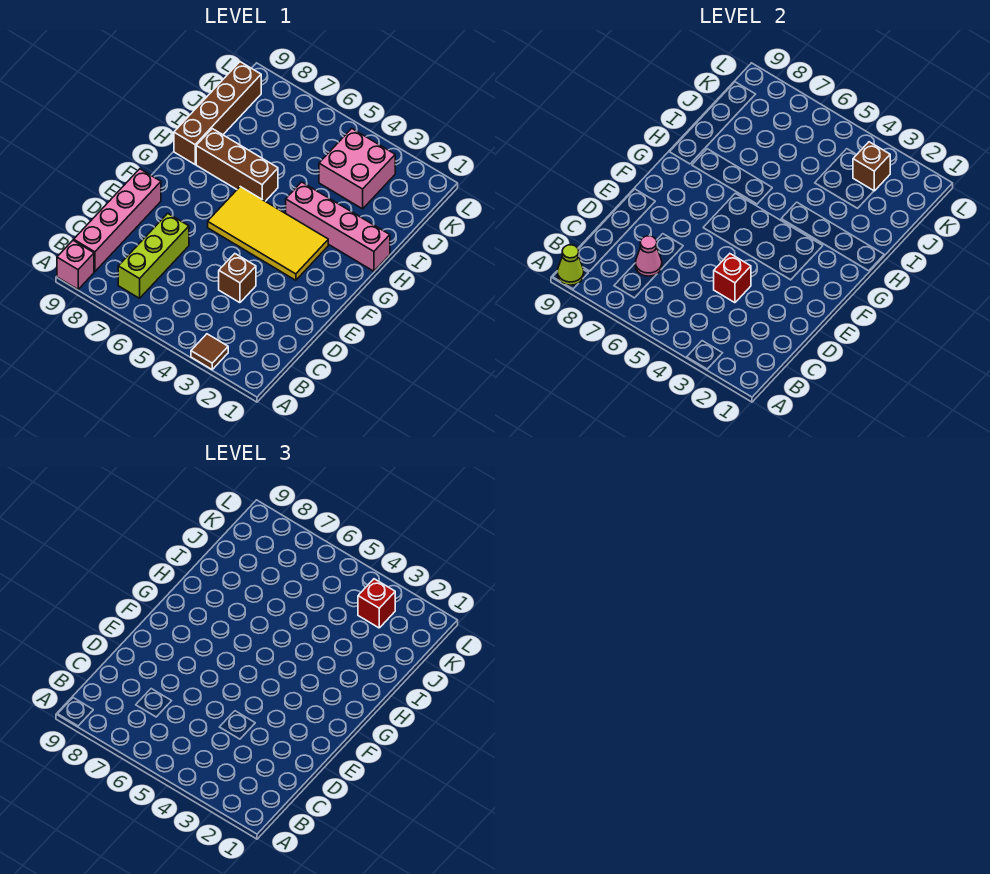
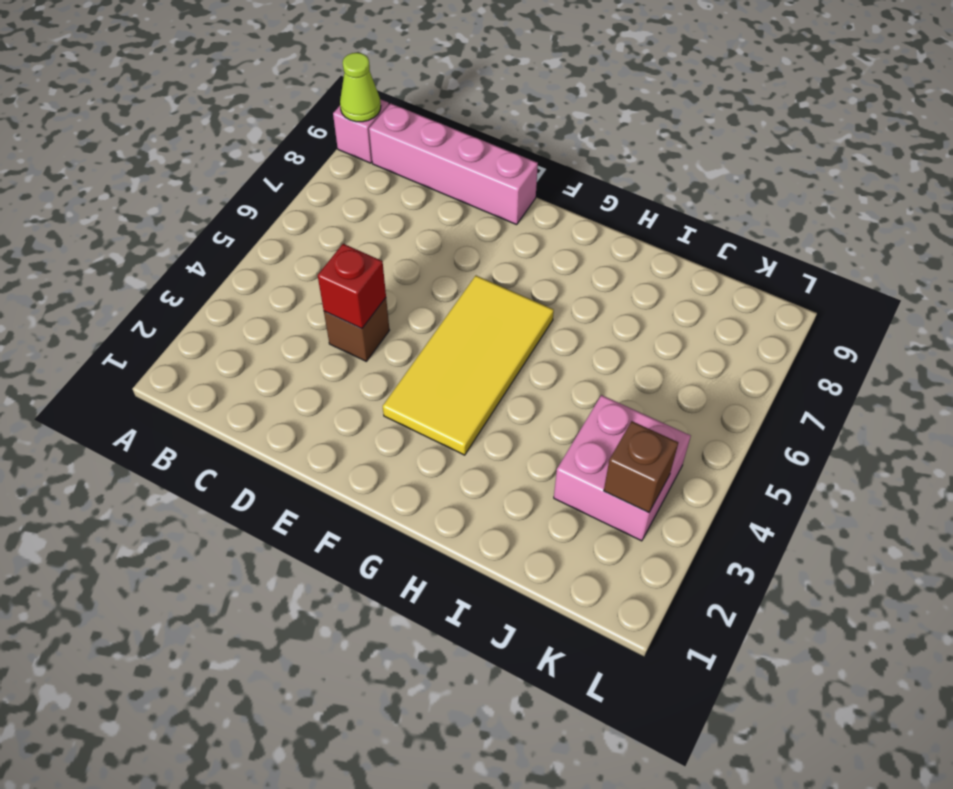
none -> brown tile A3 level 1
none -> lime brick B7:D7 level 1
none -> pink brick H1:H4 level 1

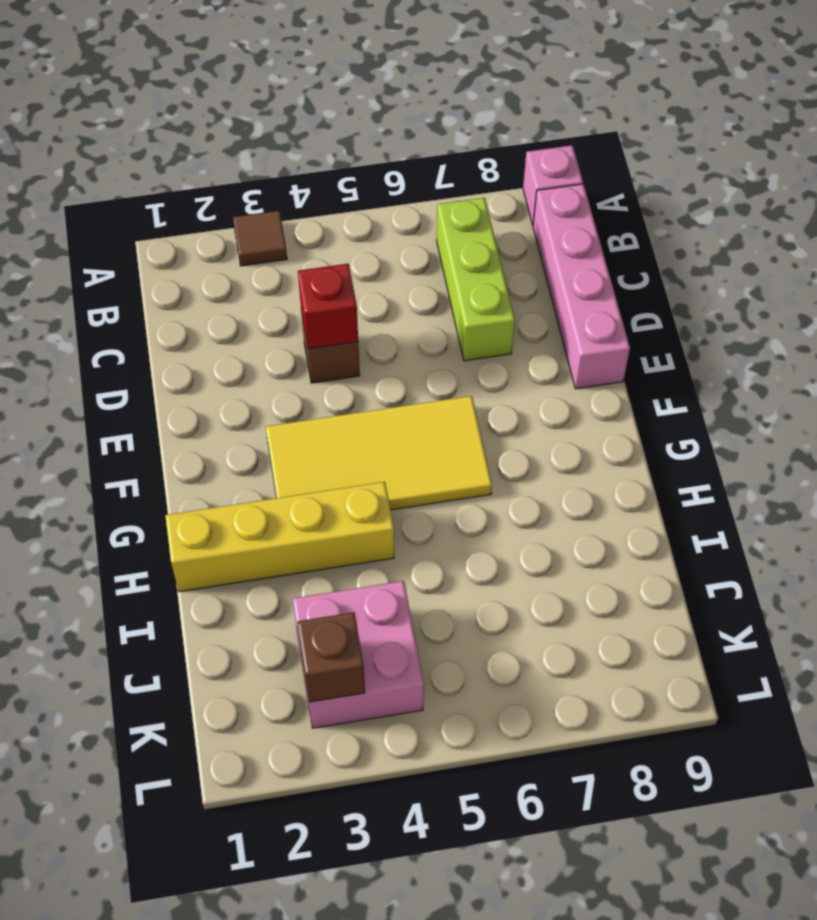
yellow brick H1:H4 level 1 -> pink brick H1:H4 level 1
none -> brown brick H6:H8 level 1
none -> brown brick H9:K9 level 1
none -> lime cone A9 level 2

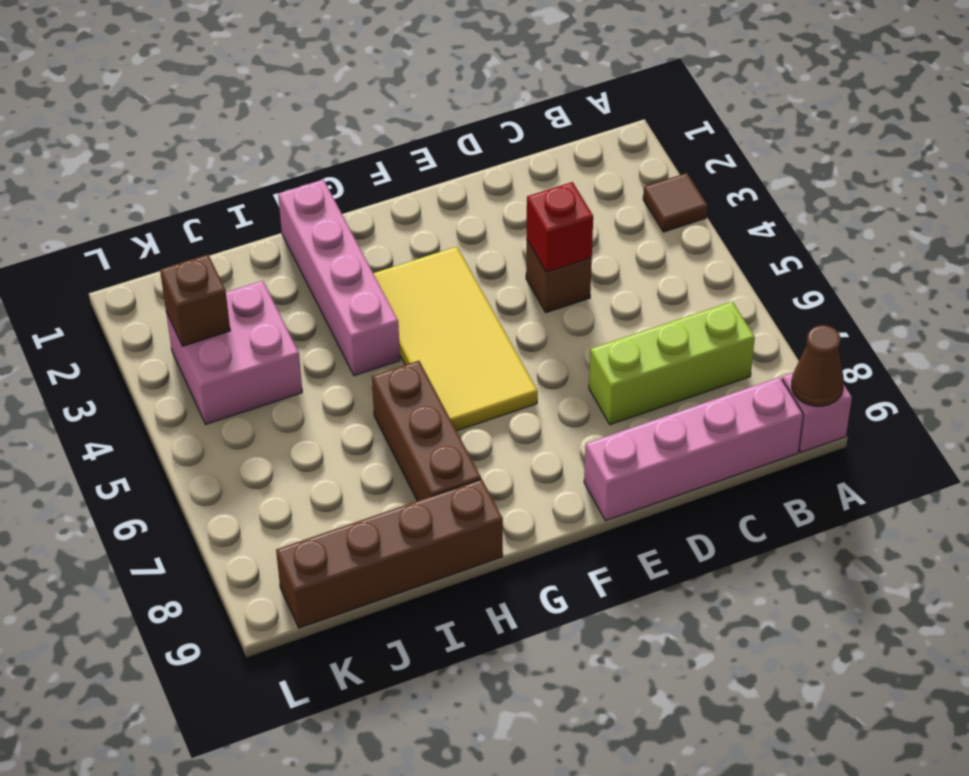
brown cone A9 level 2 -> lime cone A9 level 2
none -> pink cone C7 level 2
none -> red brick K3 level 3

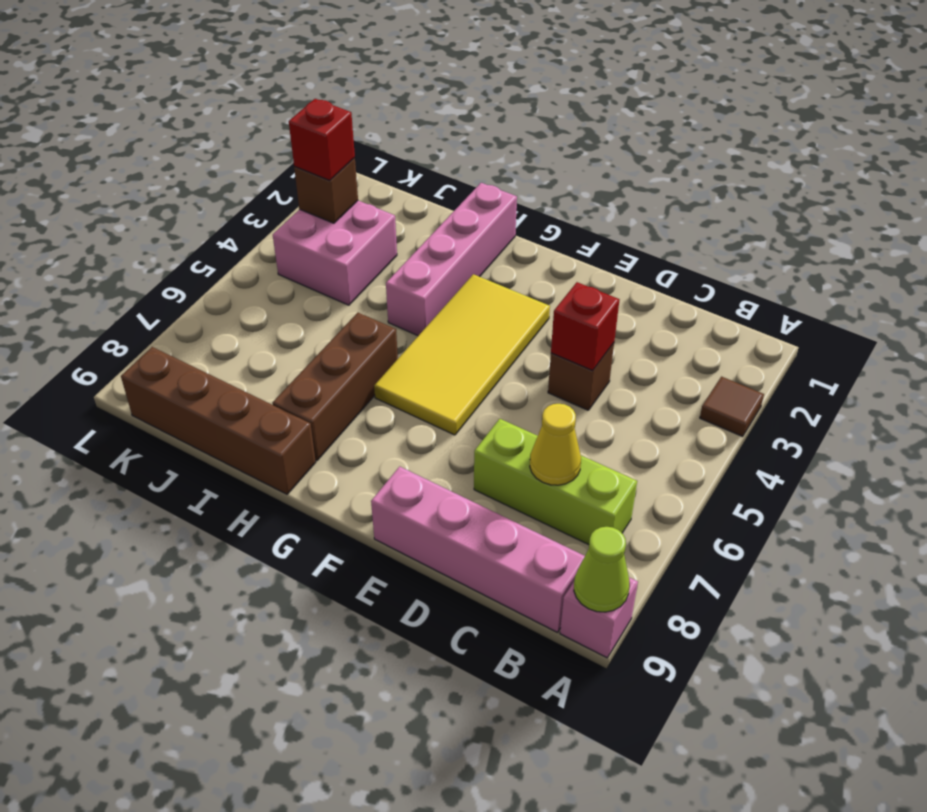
yellow cone C7 level 2 -> pink cone C7 level 2

